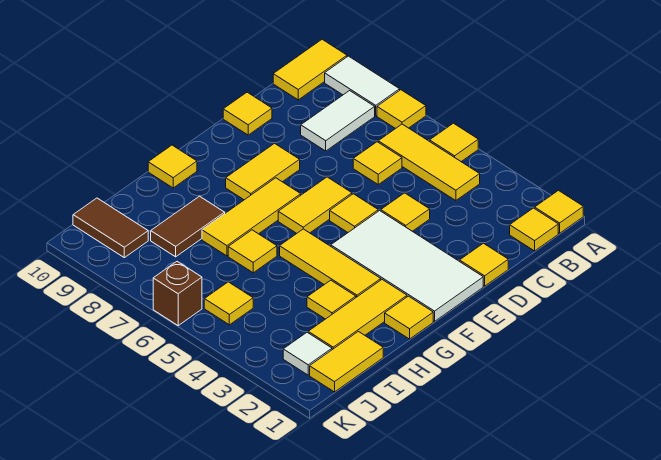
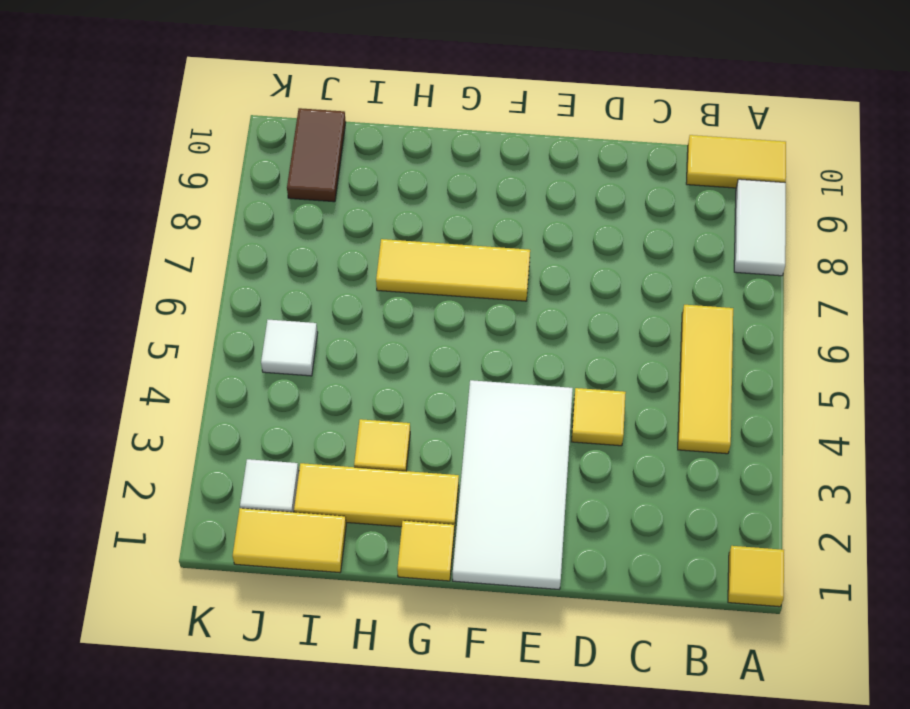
white tile J5 level 1 -> yellow tile J5 level 1
none -> yellow tile A5 level 1
none -> yellow tile A7 level 1
none -> yellow tile B1 level 1

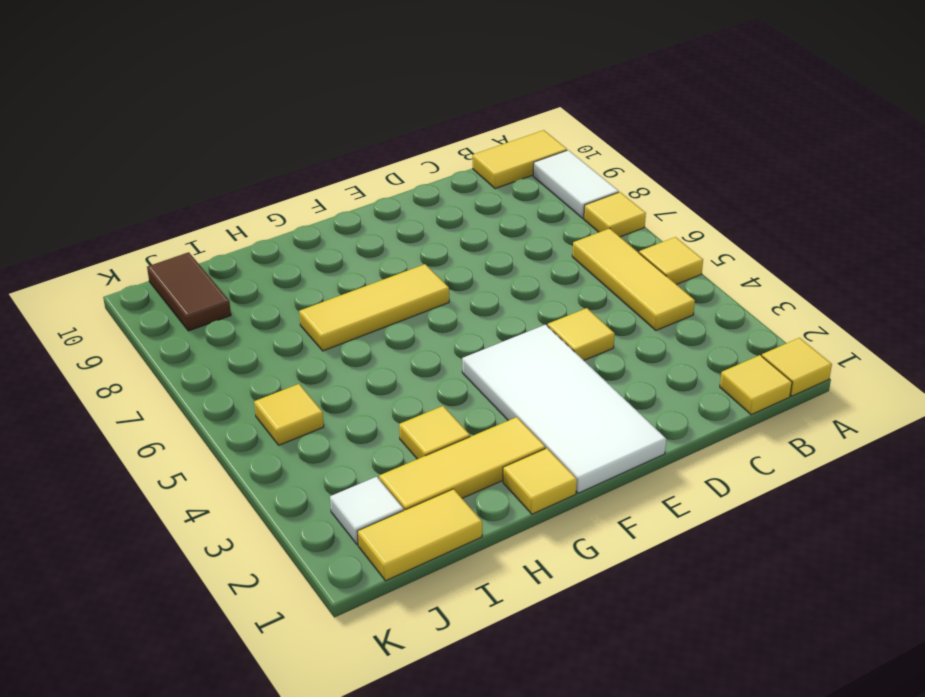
none -> white tile B8:C8 level 1
none -> yellow tile C6 level 1
none -> yellow tile D1 level 1

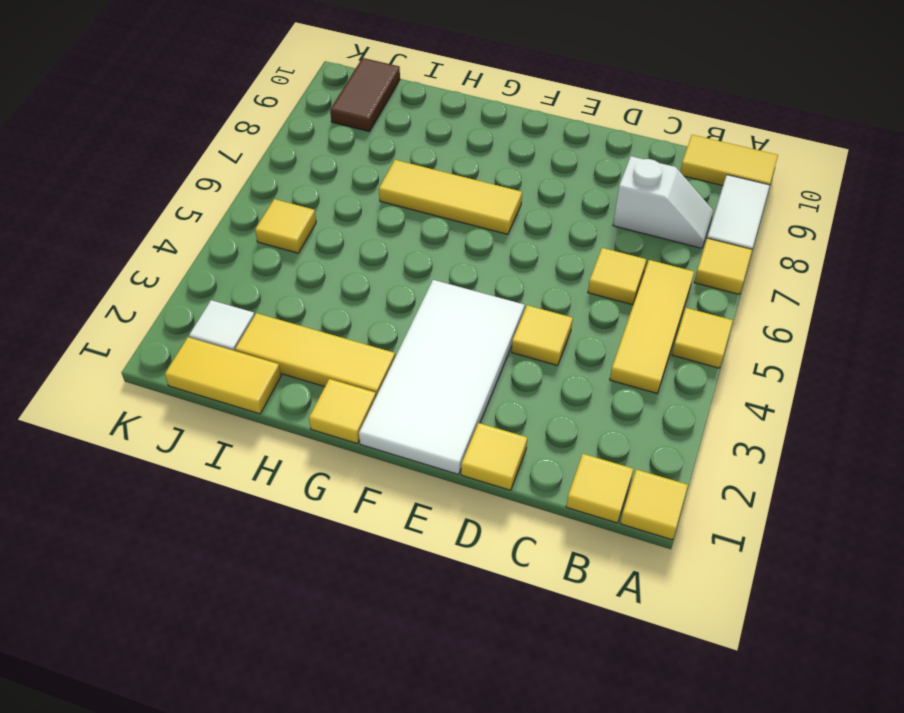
white slope B8:C8 level 1 top C -> white tile B8:C8 level 1
none -> yellow tile D10 level 1
none -> yellow tile E5 level 1
none -> yellow tile E6:F6 level 1

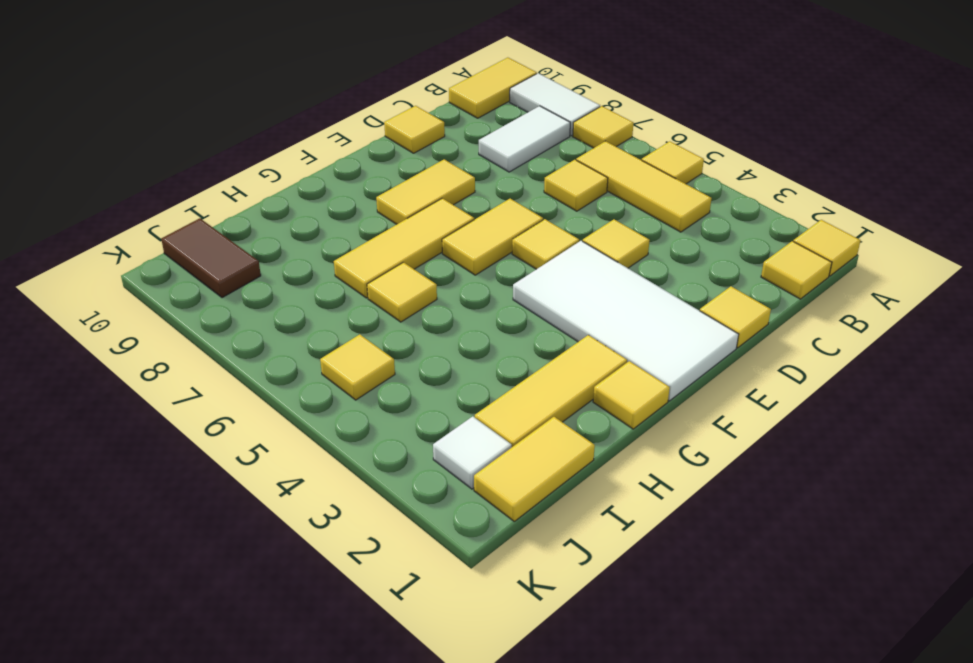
none -> yellow tile G3:G5 level 1
none -> yellow tile G10 level 1
none -> yellow tile H3 level 1

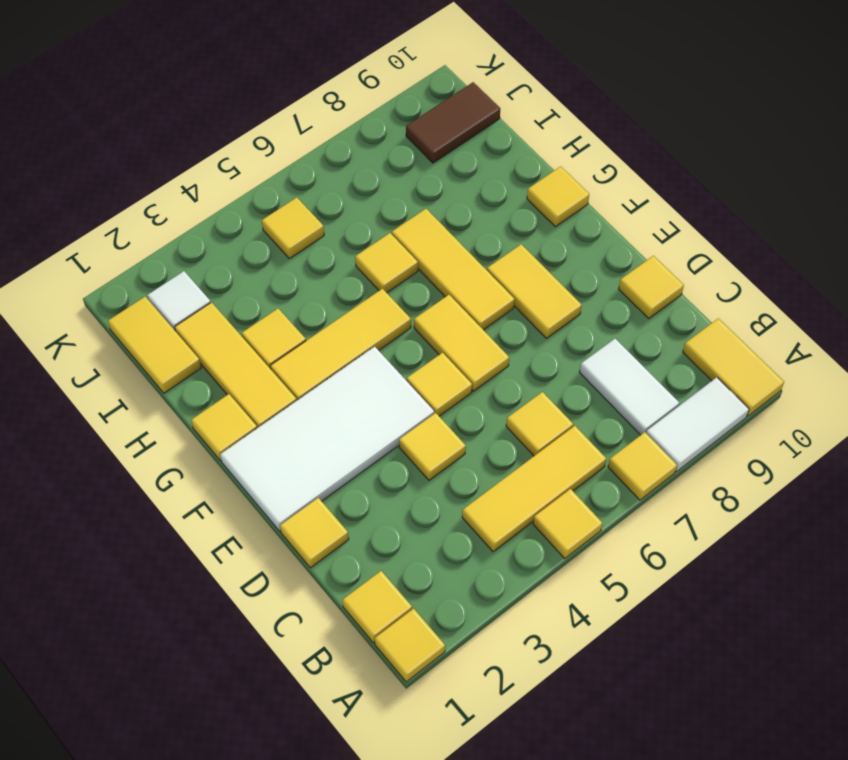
none -> brown tile H8:I8 level 1
none -> brown brick K6 level 1

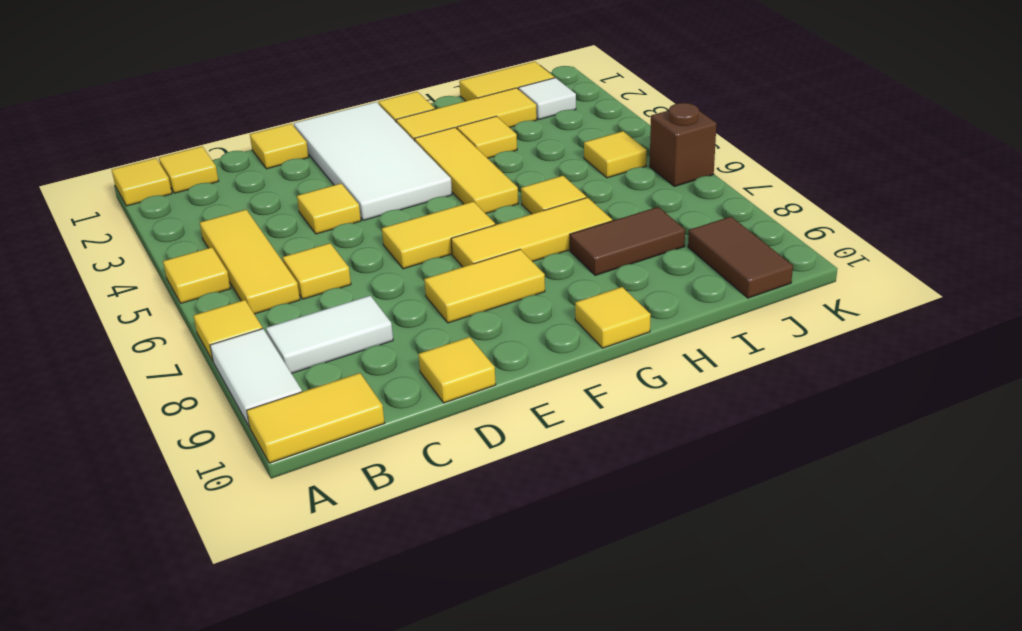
none -> yellow tile E5 level 1

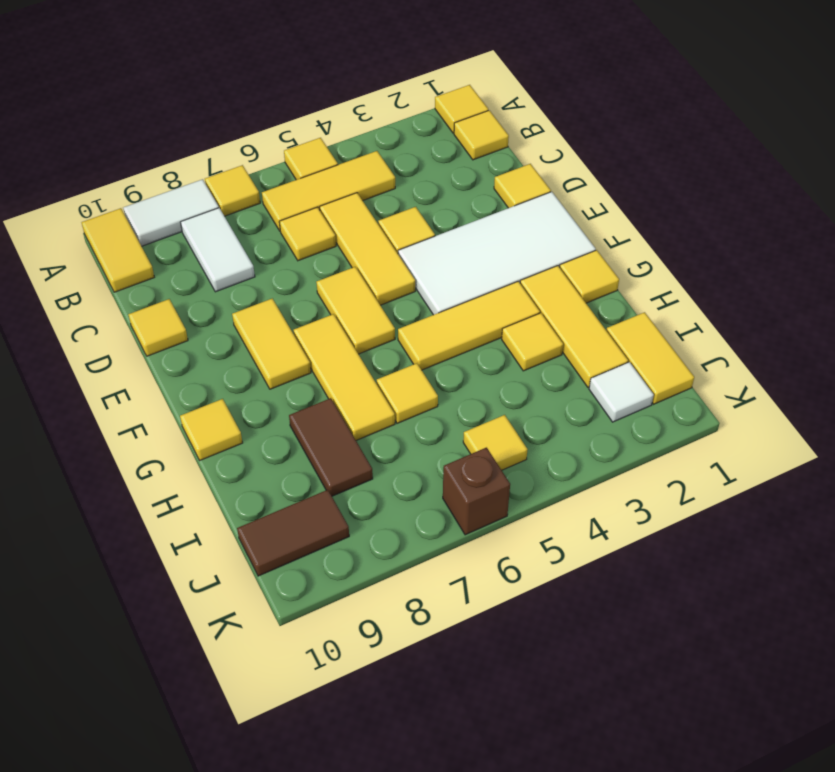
yellow tile C5:E5 level 1 -> yellow tile E5 level 1

